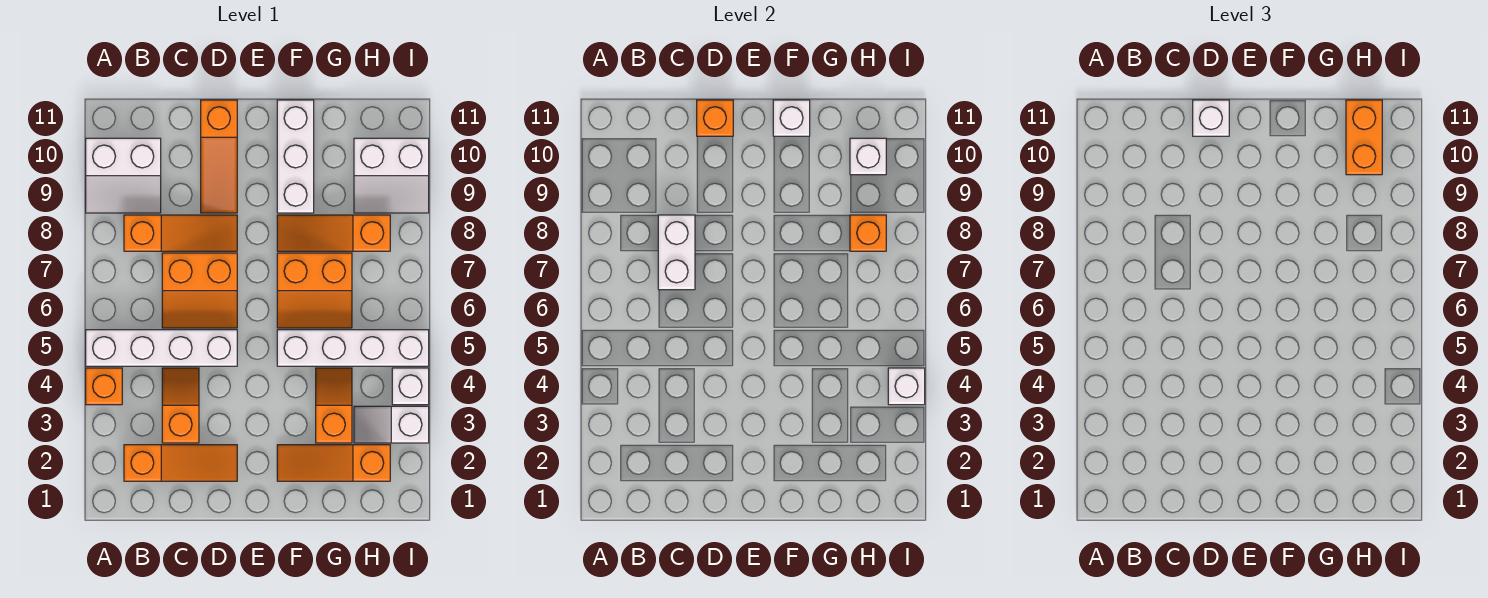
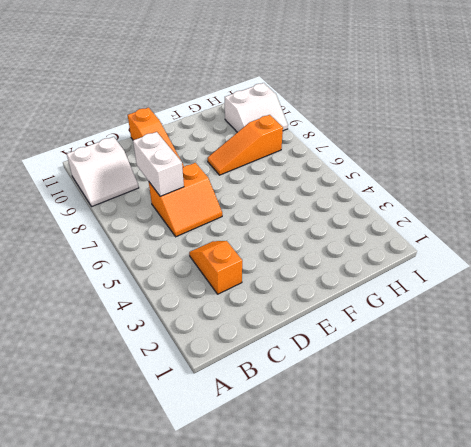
none -> orange brick A4 level 1
none -> white brick A5:D5 level 1
none -> orange slope B2:D2 level 1 top B

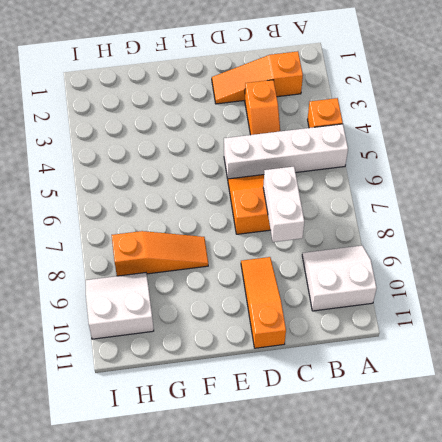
none -> orange slope B8:D8 level 1 top B
none -> orange slope F2:H2 level 1 top H
none -> white brick F5:I5 level 1

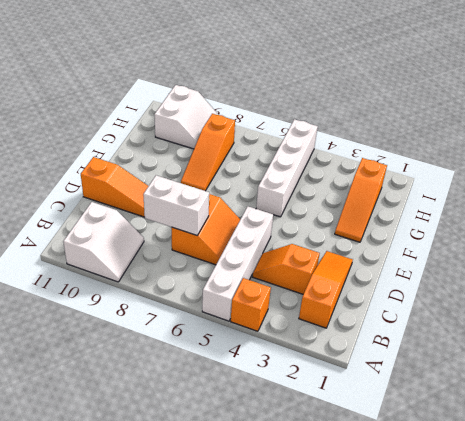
none -> orange slope B8:D8 level 1 top B
none -> orange slope F6:G7 level 1 top 7
none -> white brick F9:F11 level 1

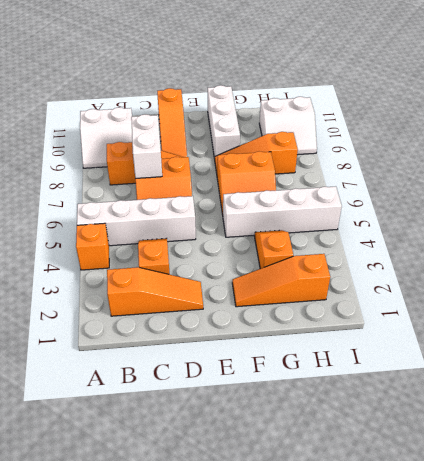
none -> white slope H3:I3 level 1 top I
none -> white brick I4 level 1
none -> orange brick D11 level 2

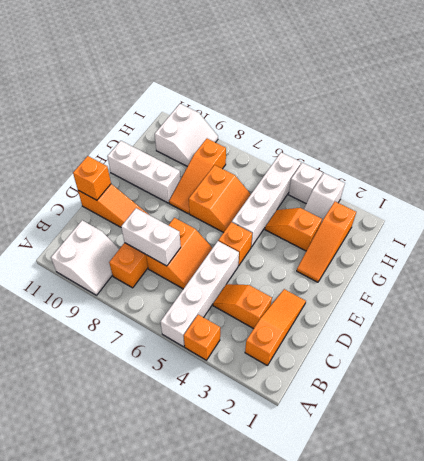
orange brick E5 level 1 -> orange brick H8 level 2
none -> white brick F11 level 2
none -> white brick H10 level 2
none -> white brick I4 level 2

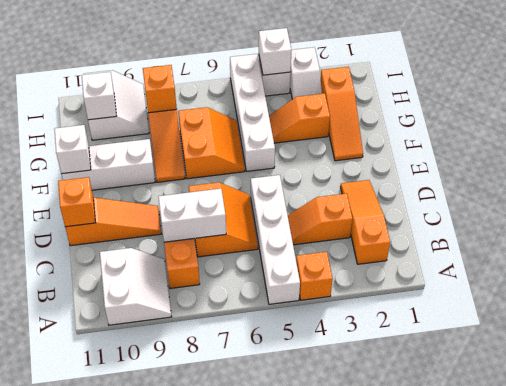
none -> white brick D11 level 3
none -> orange brick H10:H11 level 3

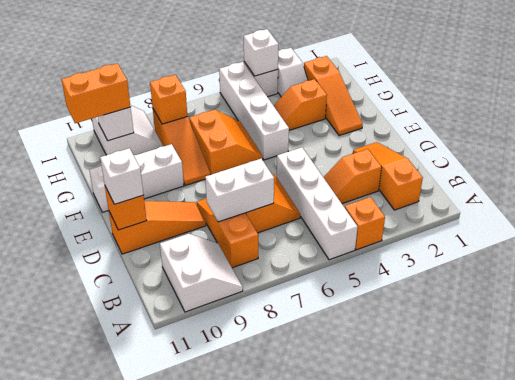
none -> white brick F11 level 2

